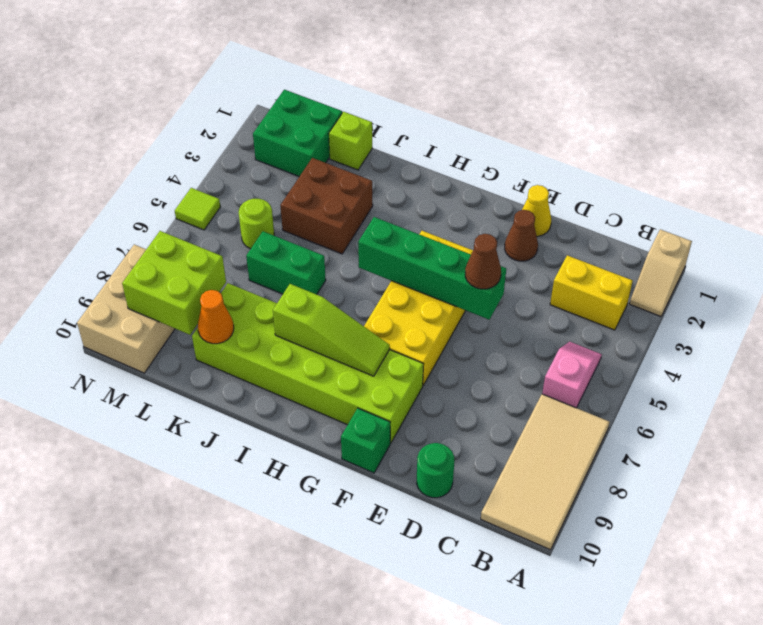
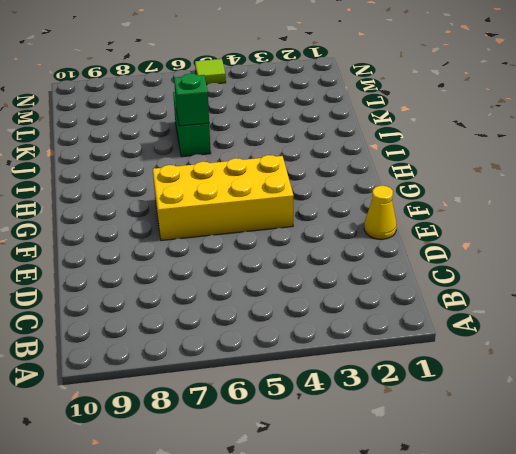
green brick J6 level 2 -> green brick F10 level 1
none -> tan slope A1:A2 level 1 top 1
none -> tan tile A7:B10 level 1
none -> yellow brick B3:C3 level 1

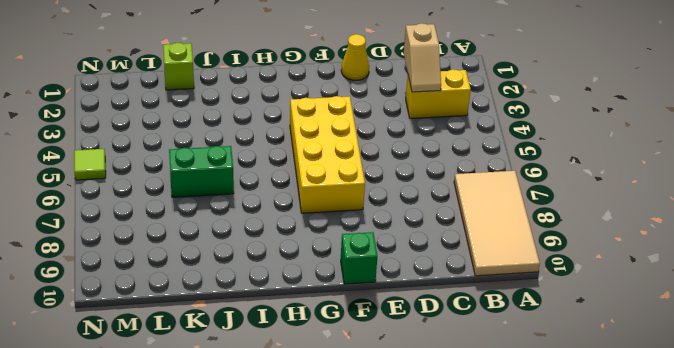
tan slope C2:C3 level 2 top 2 -> tan slope A1:A2 level 1 top 1
none -> pink slope B5:B6 level 1 top 6
none -> green round brick D10 level 1
none -> brown cone E2 level 1

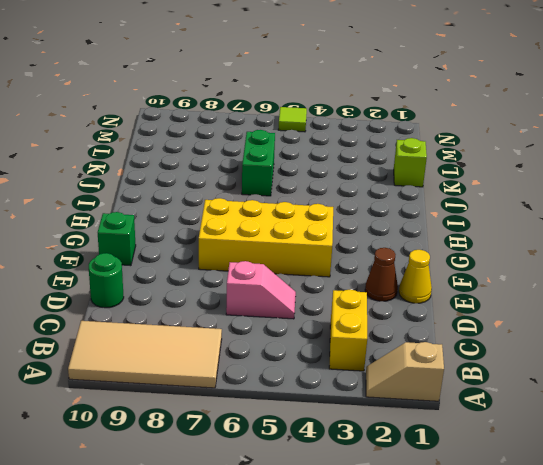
pink slope D5:D6 level 1 top 6 -> pink slope B5:B6 level 1 top 6
none -> lime brick F8:K9 level 1
none -> brown brick J3:K4 level 1
none -> green brick L1:M2 level 1

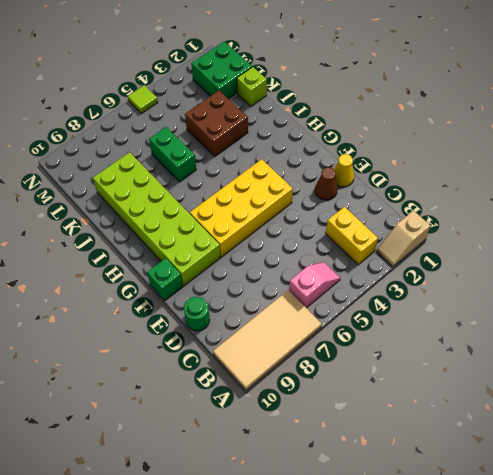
none -> lime round brick L5 level 1
none -> tan brick M8:N10 level 1
none -> green brick E5:H5 level 2

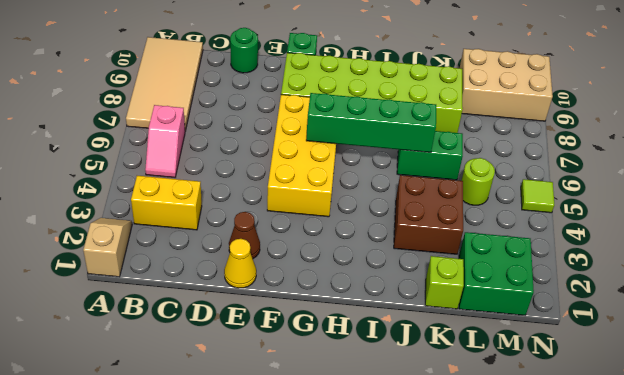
green brick G6:J6 level 2 -> green brick E5:H5 level 2
tan brick L9:N10 level 1 -> tan brick M8:N10 level 1
none -> lime slope G8:I8 level 2 top I
none -> orange cone K9 level 2
none -> lime brick L8:M9 level 2

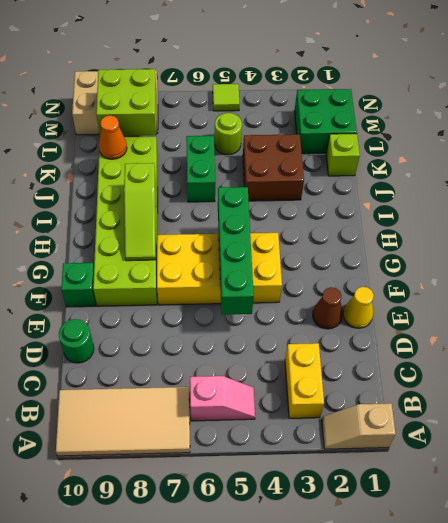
none -> brown cone E5 level 3

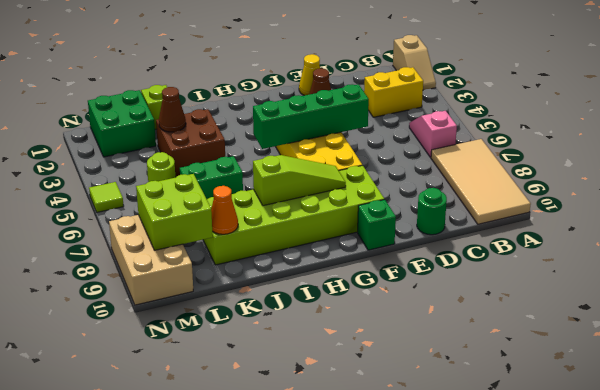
brown cone K3 level 2 -> brown cone E5 level 3

